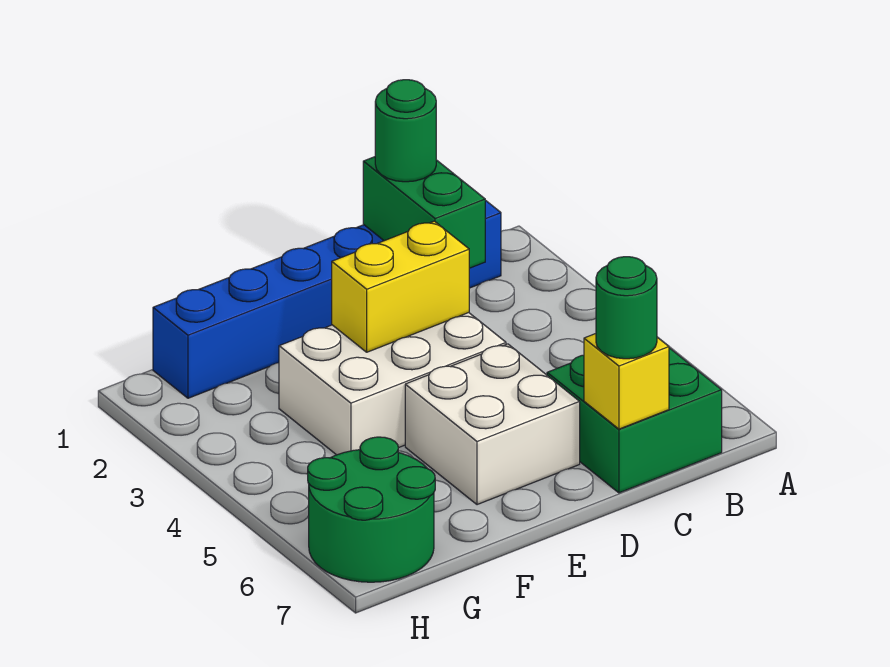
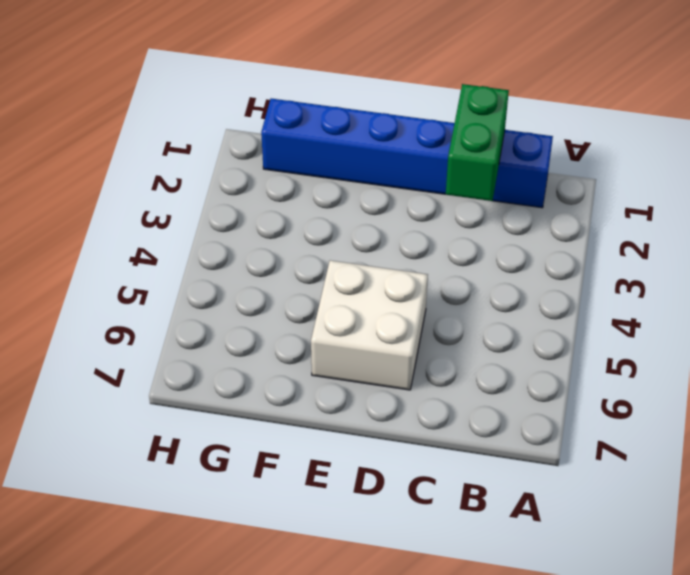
none -> green brick B6:C7 level 1
none -> white brick D3:F4 level 1

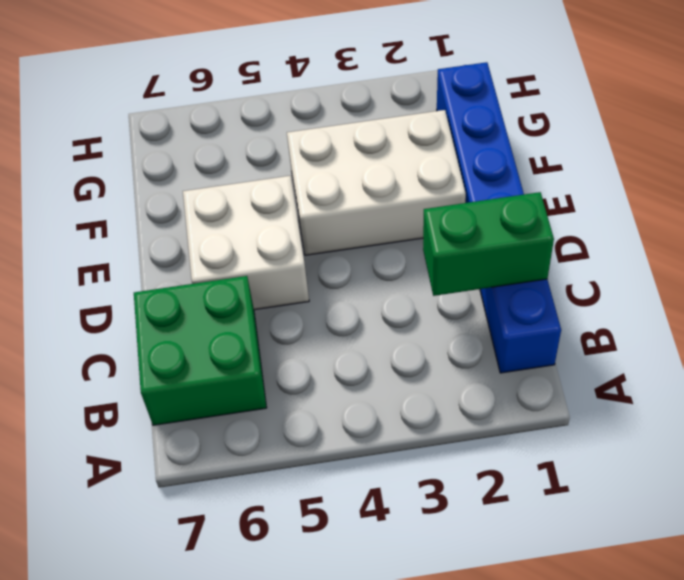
white brick E2:F4 level 1 -> white brick D3:F4 level 1
none -> green round brick G6:H7 level 1
none -> yellow brick C7 level 2

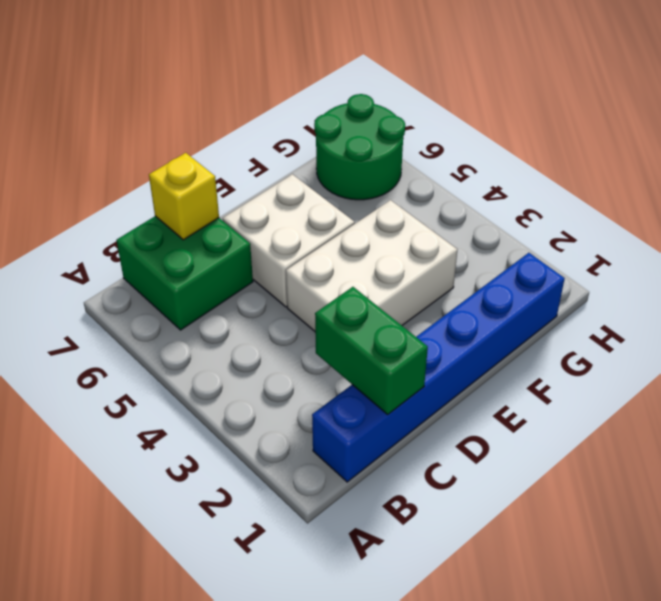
none -> yellow brick D3:E3 level 2
none -> green round brick C1 level 3

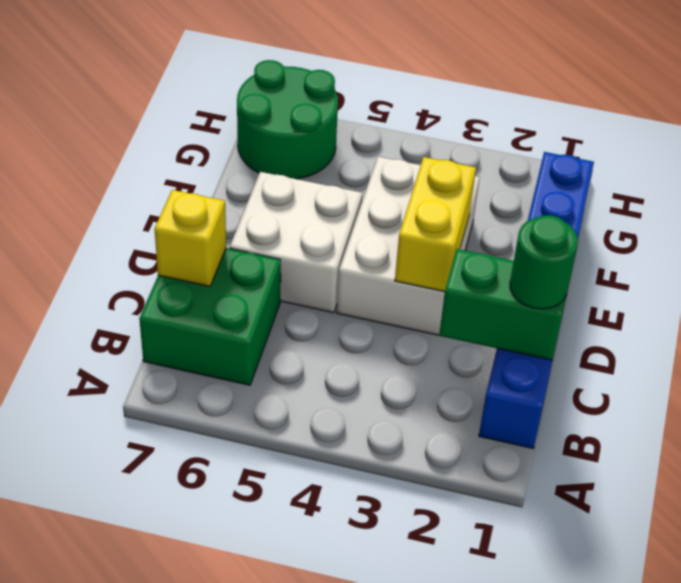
none -> green round brick C7 level 3

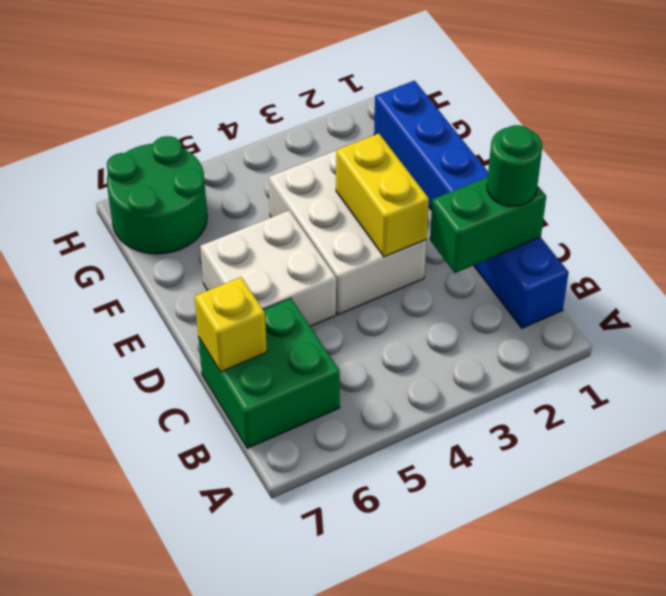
none -> green round brick C7 level 3

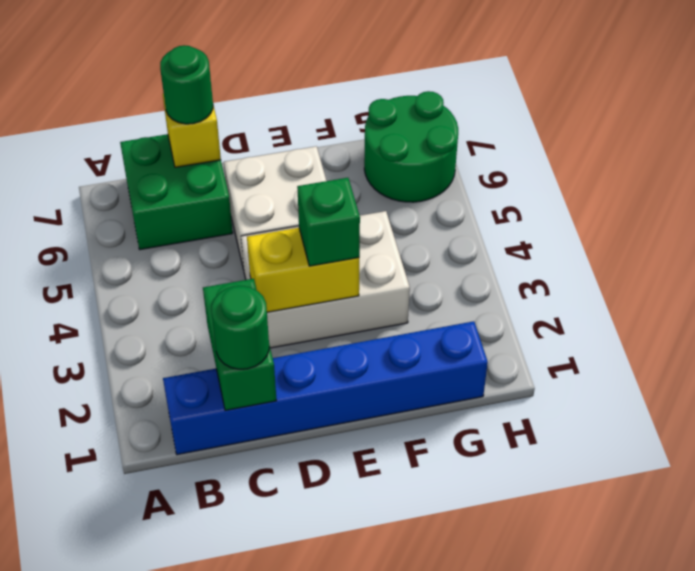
green brick E3 level 3 -> none

